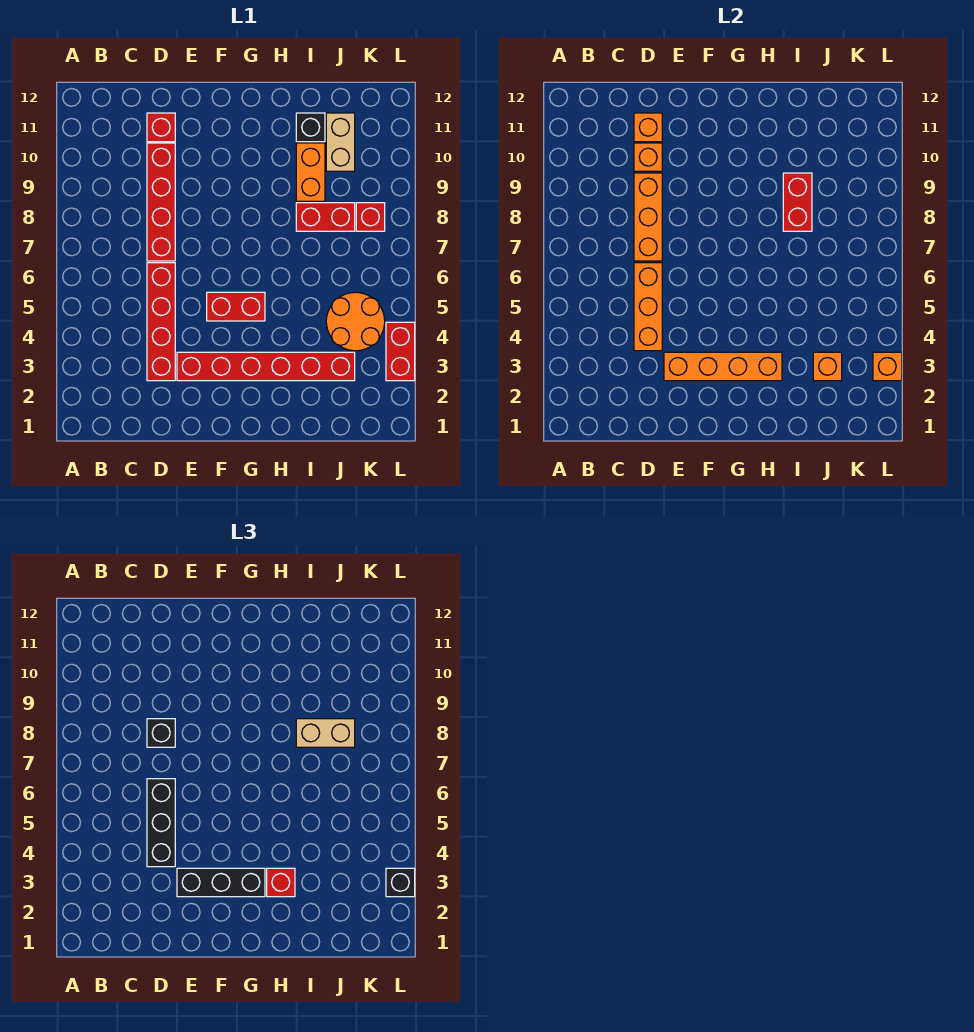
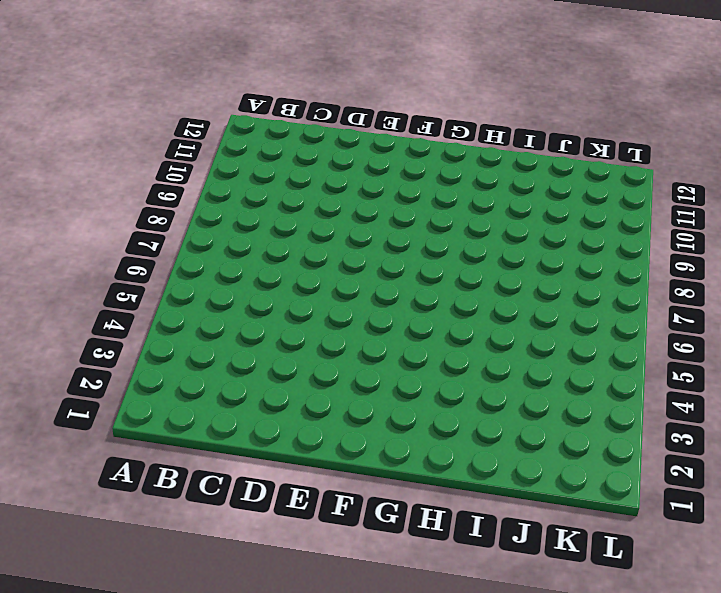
none -> red brick D3:D6 level 1
none -> red brick D7:D10 level 1
none -> red brick D11 level 1

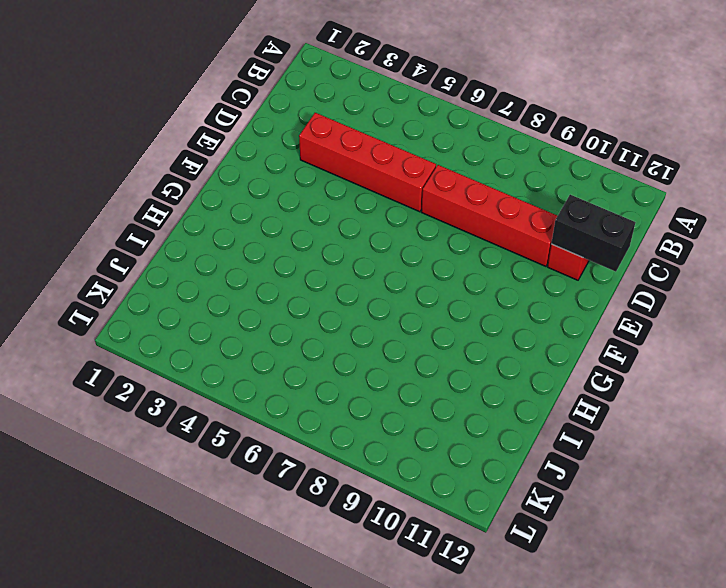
black brick D11:D12 level 2 -> orange brick D11 level 2
none -> red brick E3:J3 level 1
none -> red brick F5:G5 level 1
none -> red brick I8:J8 level 1

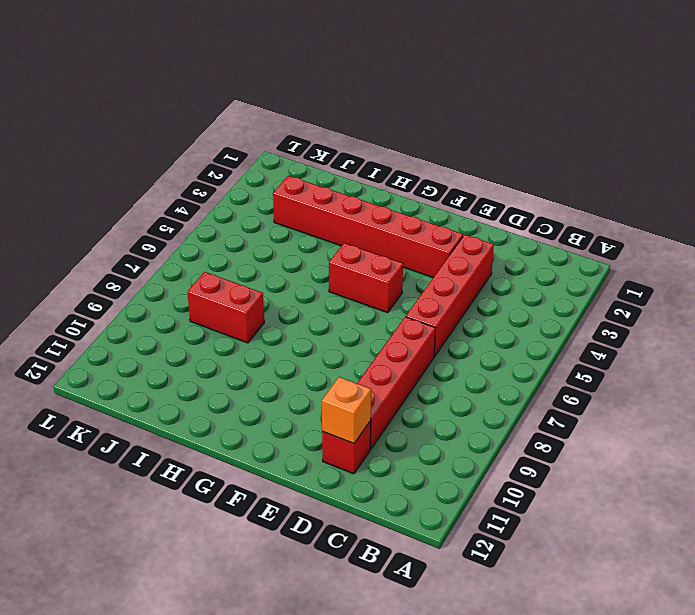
none -> orange brick I9:I10 level 1
none -> black brick I11 level 1
none -> orange round brick J4:K5 level 1

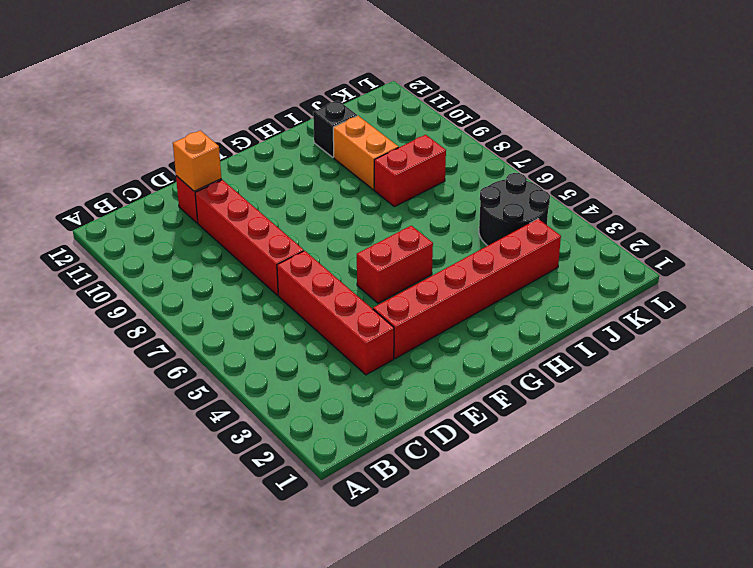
black round brick J4:K5 level 1 -> orange round brick J4:K5 level 1
none -> tan brick J10:J11 level 1
none -> red brick K8 level 1
none -> red brick L3:L4 level 1

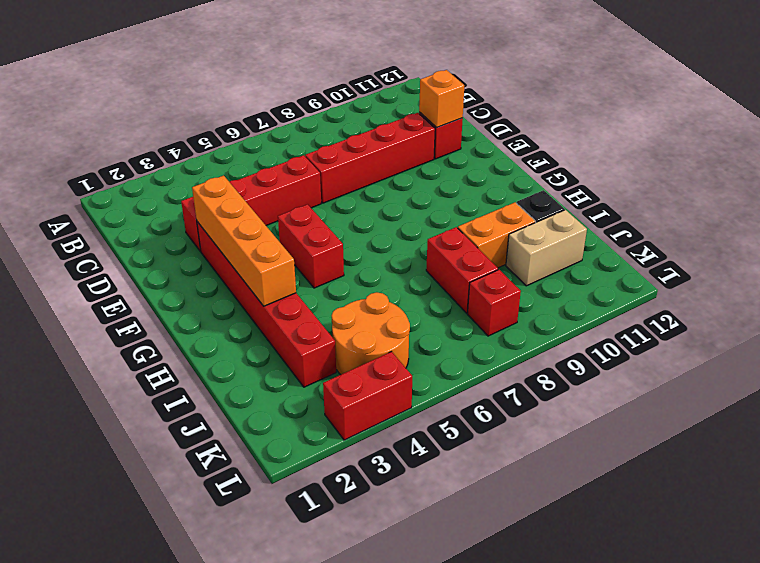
none -> orange brick D4:D6 level 2
none -> orange brick D7:D9 level 2
none -> orange brick D10 level 2

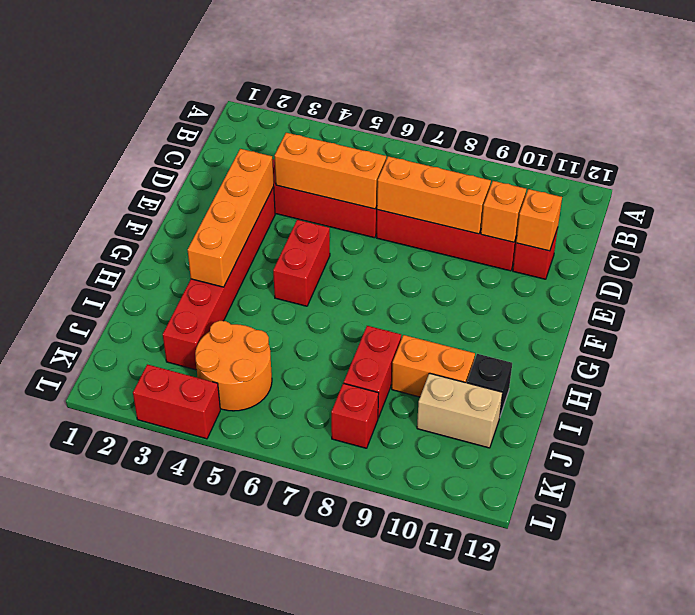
none -> red brick I8:I9 level 2
none -> orange brick J3 level 2
none -> orange brick L3 level 2

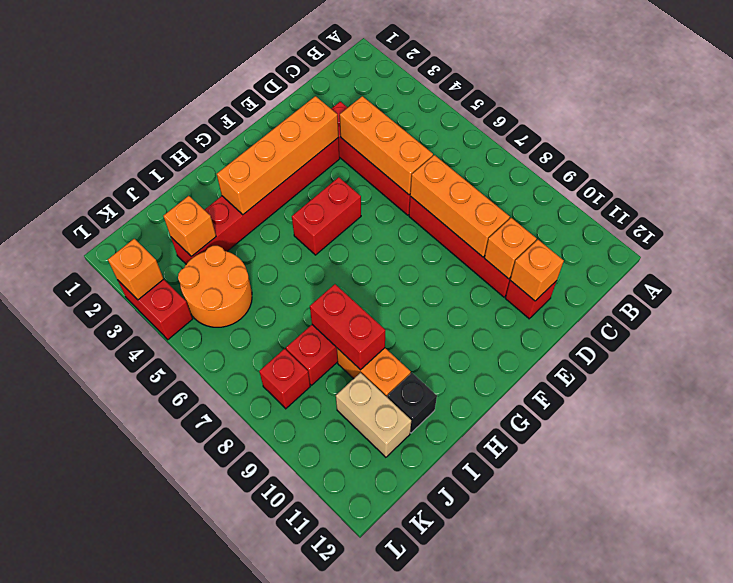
none -> black brick D4:D6 level 3
none -> black brick D8 level 3
none -> black brick E3:G3 level 3

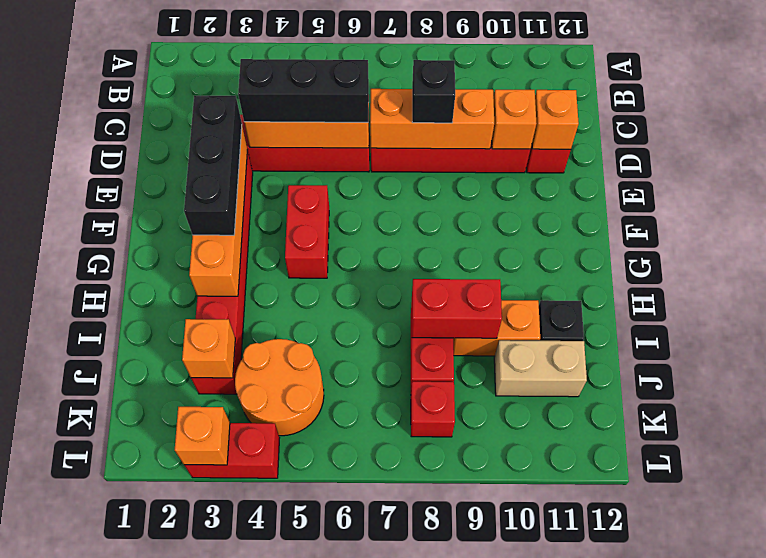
none -> red brick H3 level 3
none -> tan brick I8:J8 level 3
none -> black brick L3 level 3

